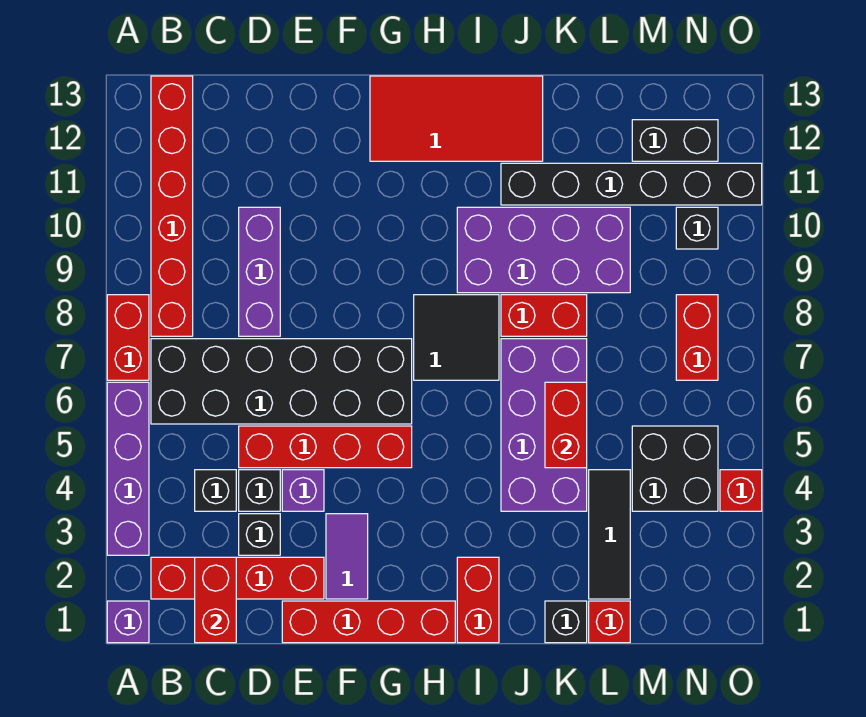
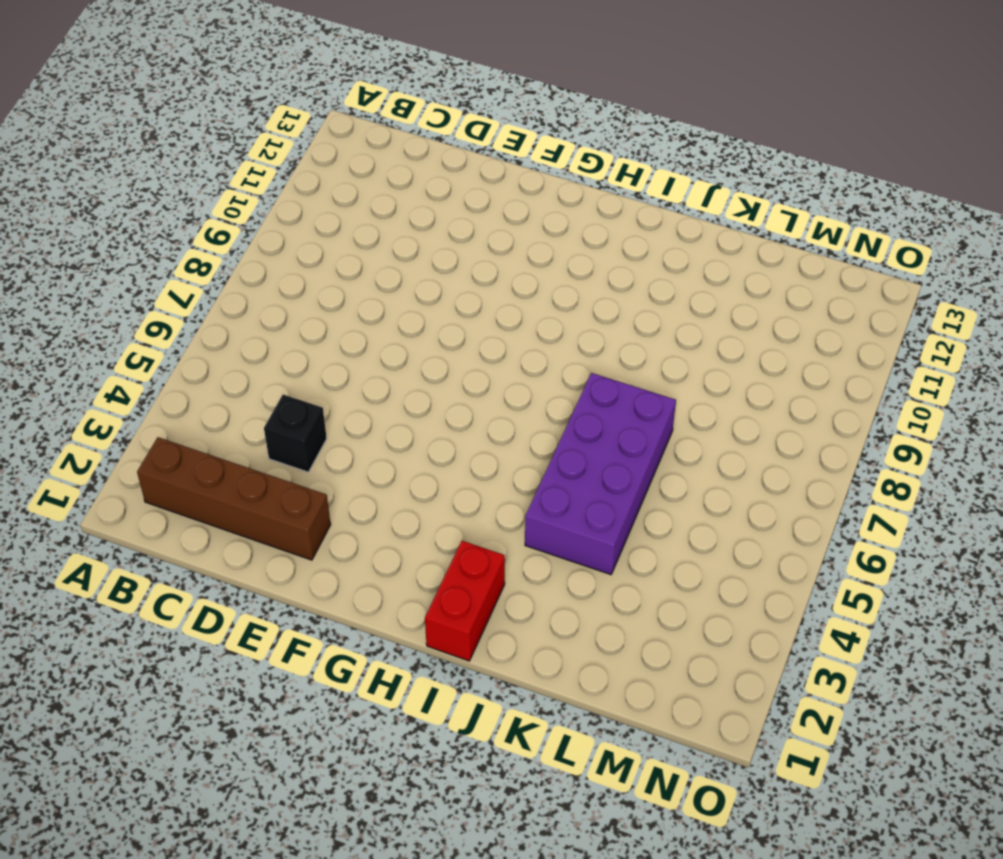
brown brick B2:E2 level 1 -> red brick B2:E2 level 1
none -> purple brick A1 level 1
none -> purple brick A3:A6 level 1
none -> red brick A7:A8 level 1
none -> black brick B6:G7 level 1

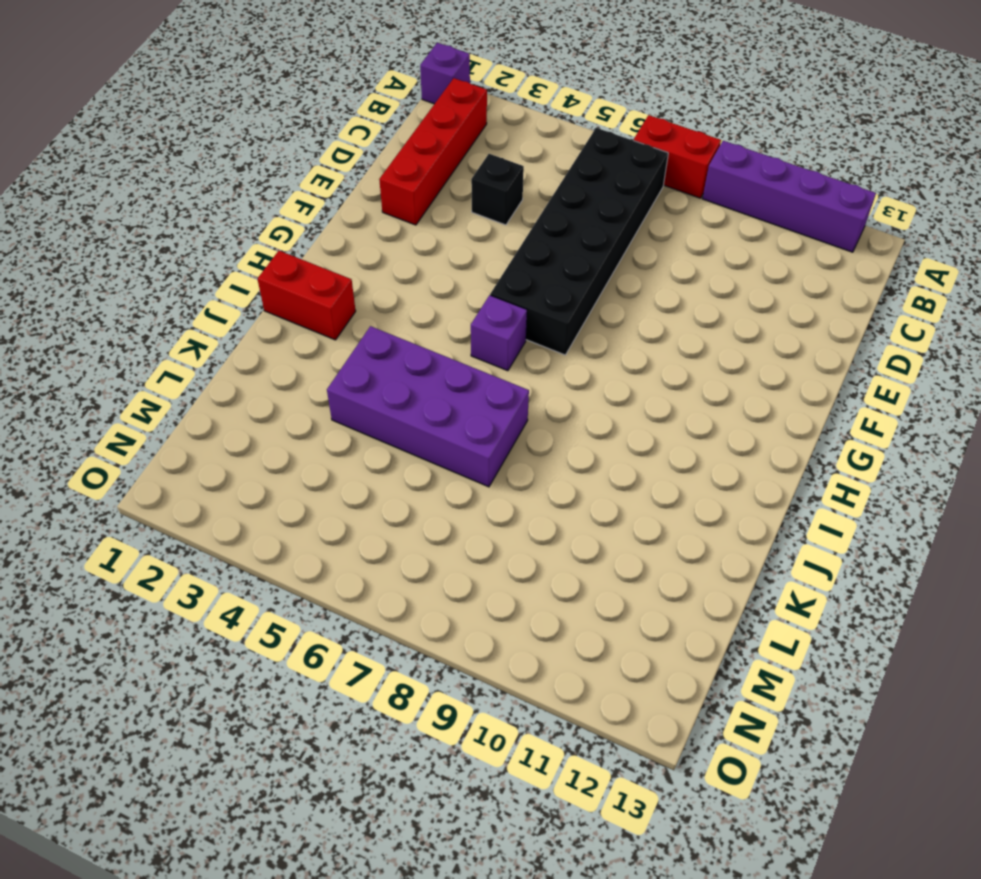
purple brick A9:A12 level 1 -> purple brick A3:A6 level 1
purple brick H6 level 1 -> purple brick E4 level 1
none -> red brick B8:B13 level 1
none -> black brick C4 level 1
none -> black brick D3 level 1
none -> red brick D5:G5 level 1

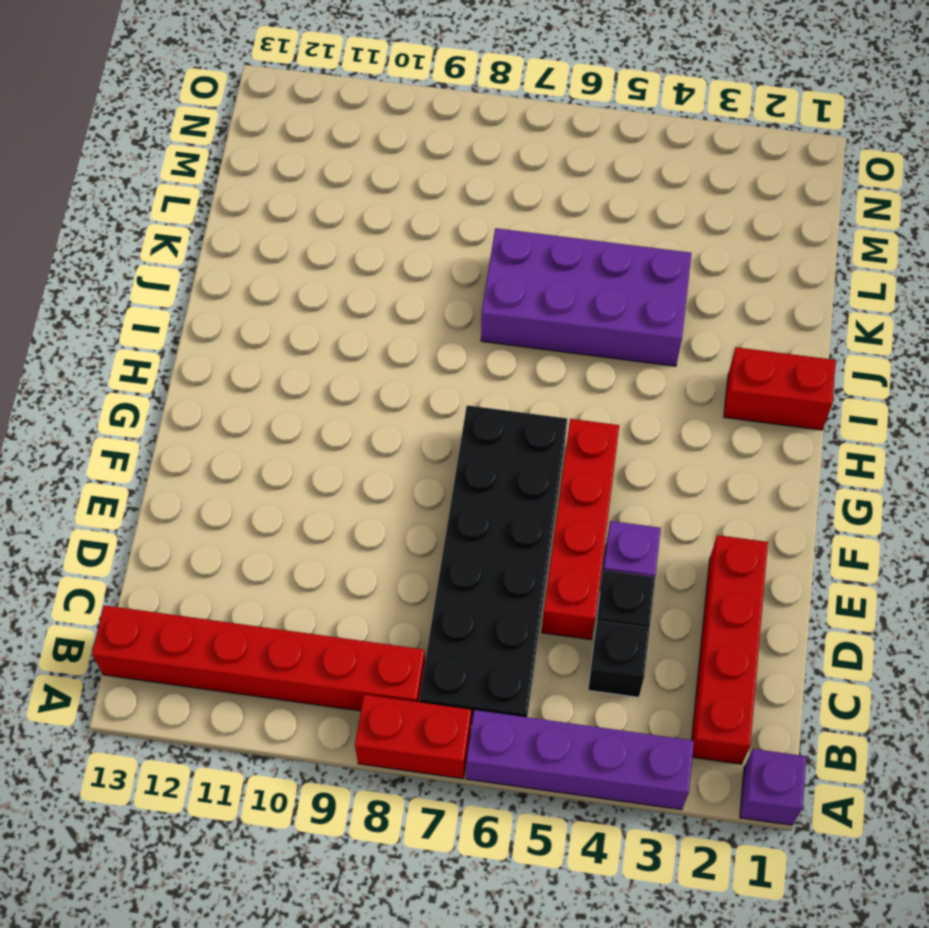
none -> black brick D3 level 1
none -> purple brick D8:D10 level 1
none -> red brick E1:H1 level 1
none -> purple tile F2:F3 level 1

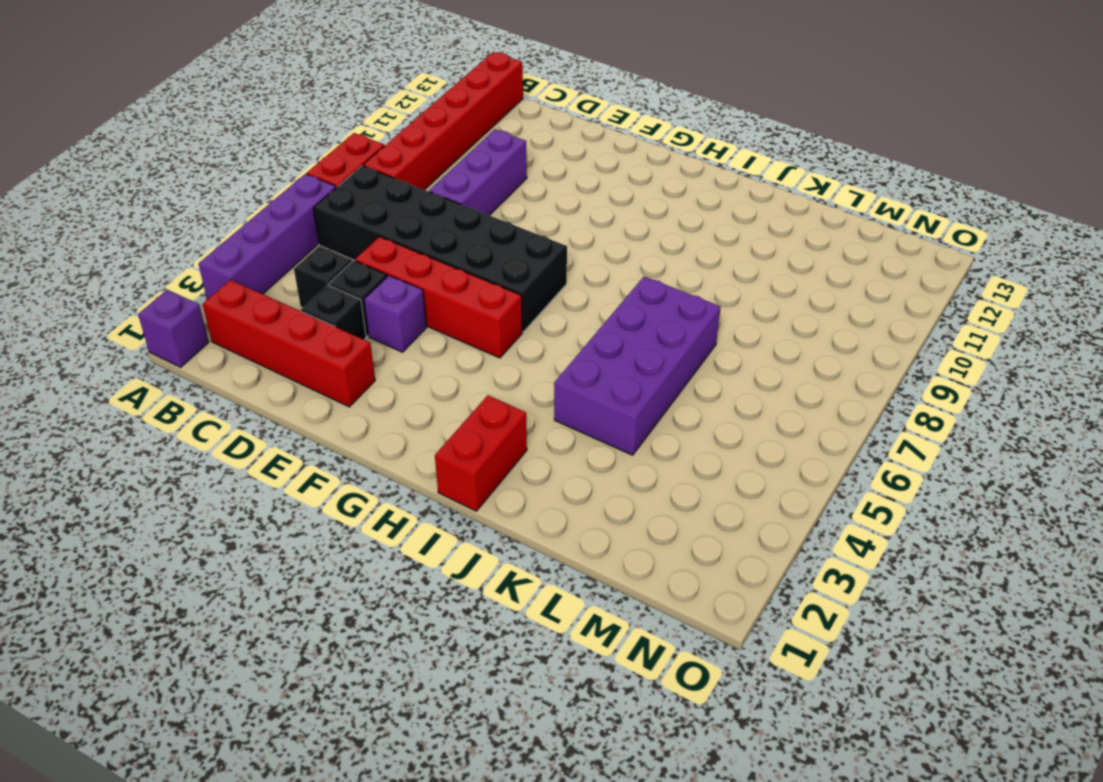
none -> red brick E1:H1 level 1
none -> purple tile F2:F3 level 1
none -> red tile G12:J13 level 1
none -> black tile H7:I8 level 1

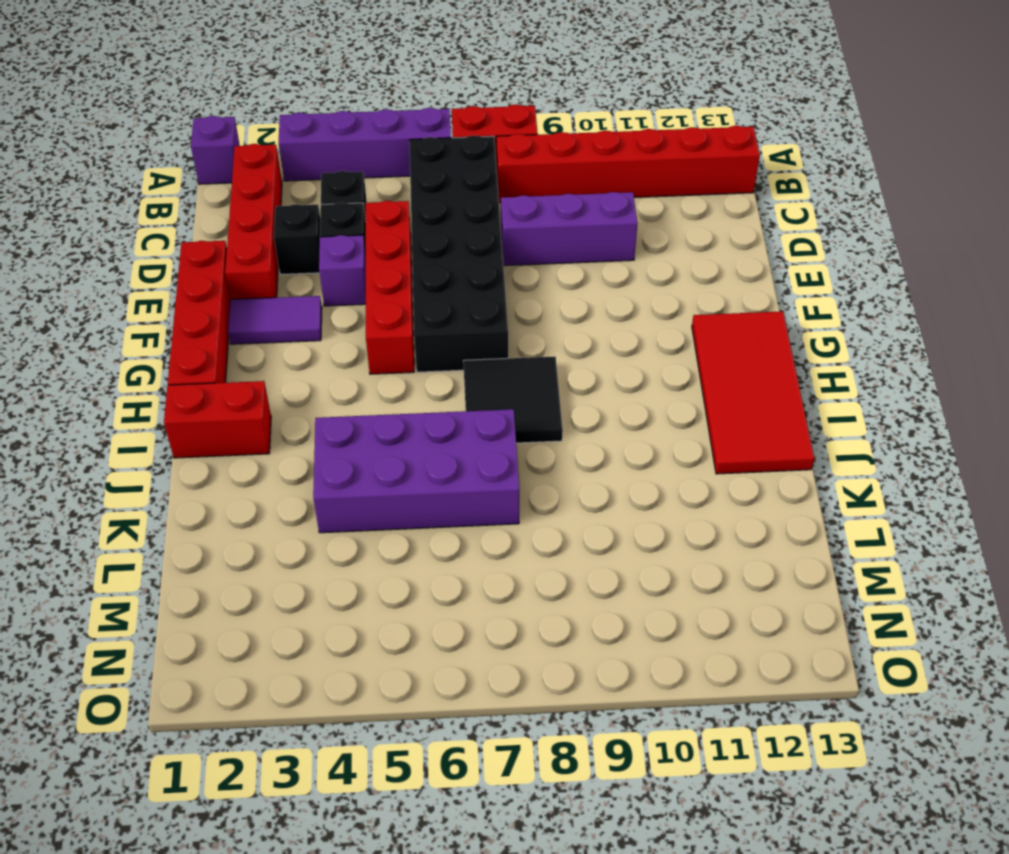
none -> purple brick I9:L10 level 1
none -> red brick J8:K8 level 1
none -> black brick J11:O11 level 1
none -> black brick K1 level 1

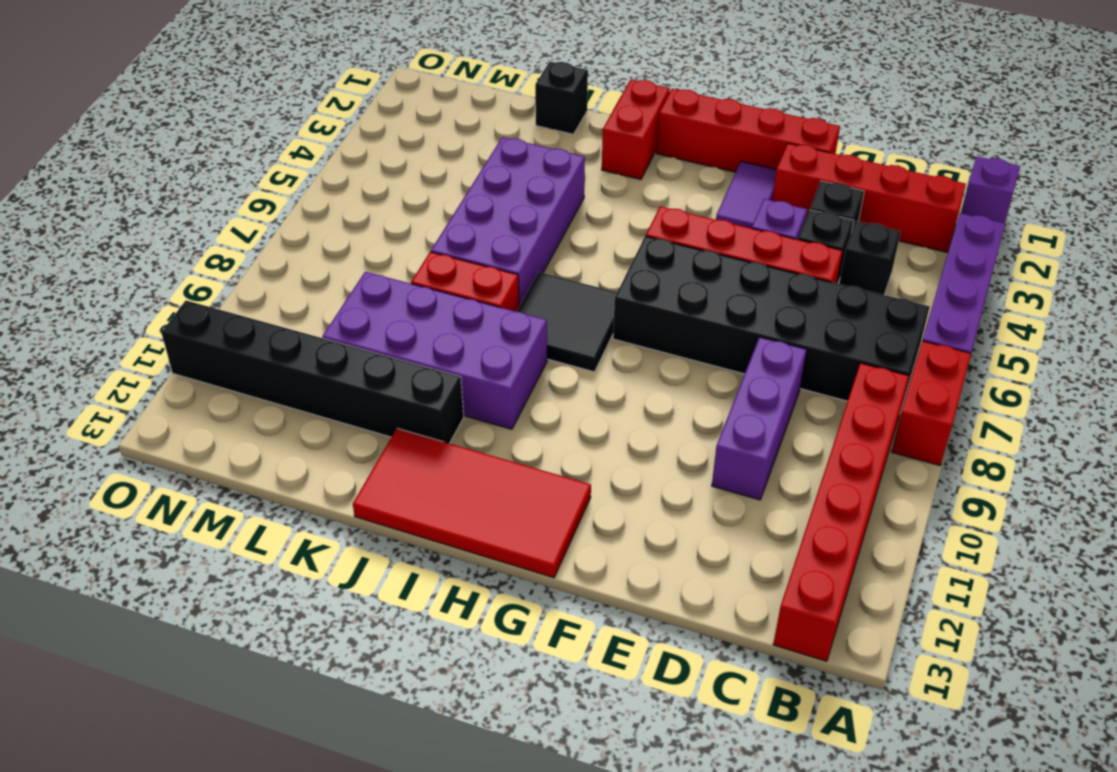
none -> red brick L1 level 1
none -> black tile L2:L4 level 1
none -> black brick M4:N5 level 1
none -> black brick M12:N12 level 1

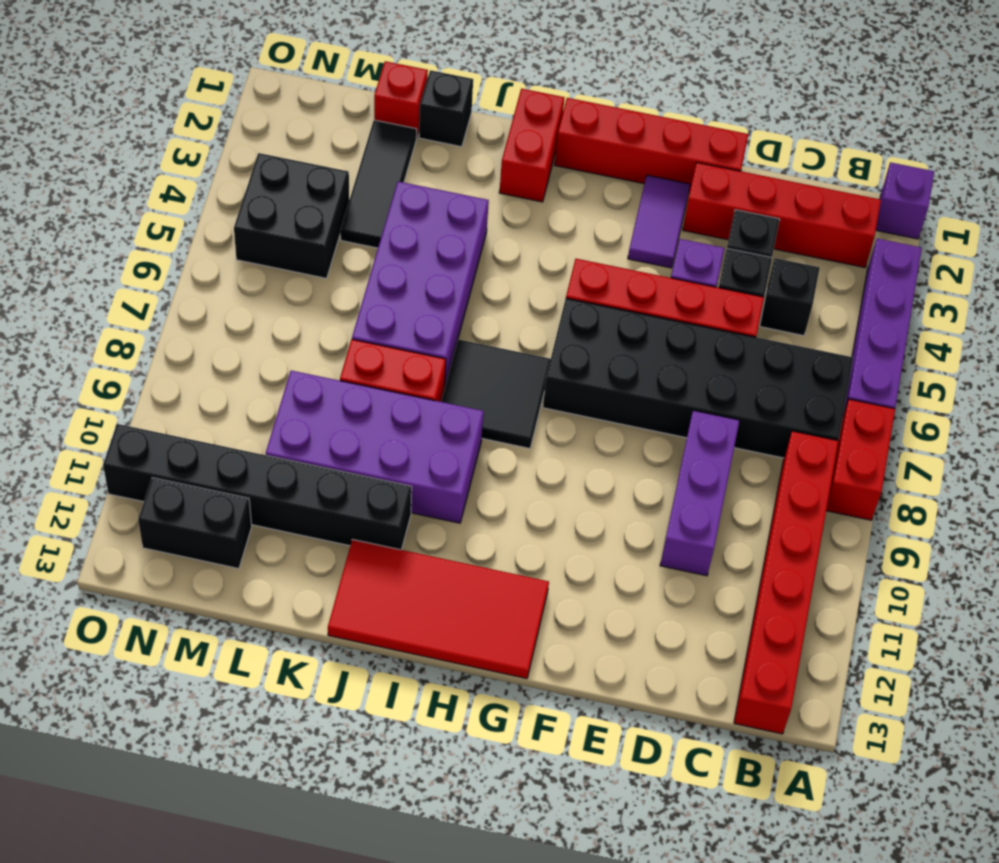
none -> red brick N7:N8 level 1
none -> black brick N10 level 1
none -> red brick O4 level 1
none -> red brick C1:C2 level 2

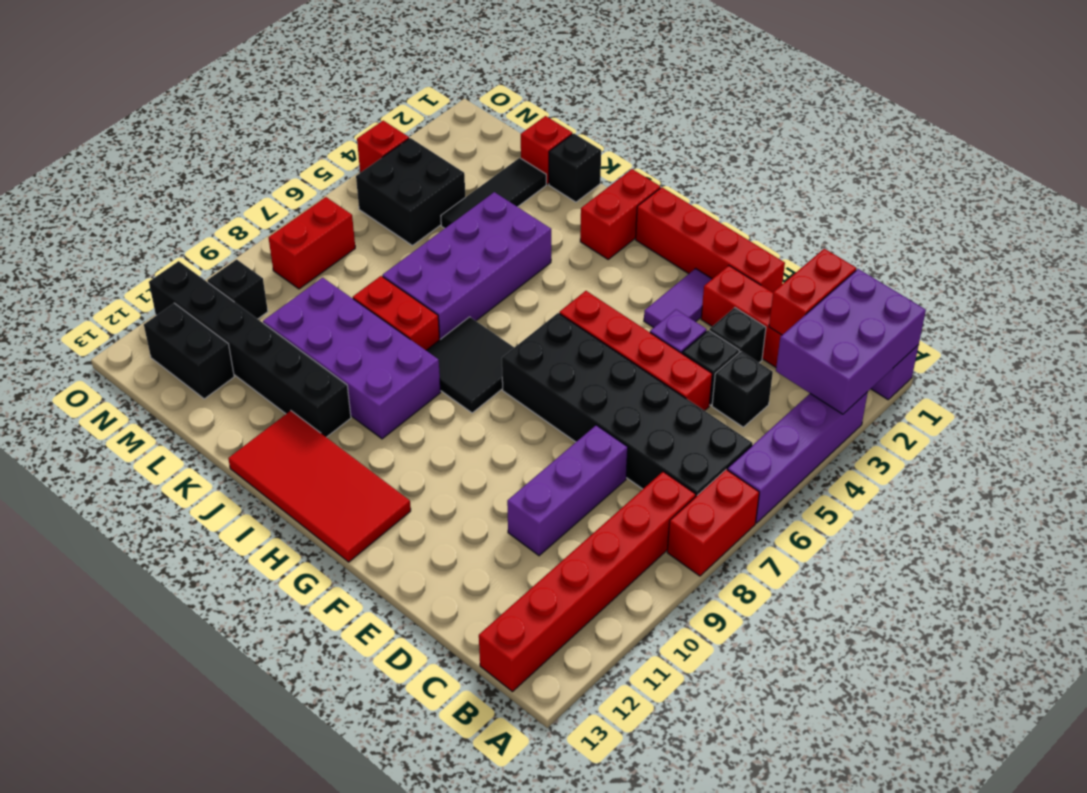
purple brick A1:B3 level 2 -> none
none -> red brick K5:K6 level 2

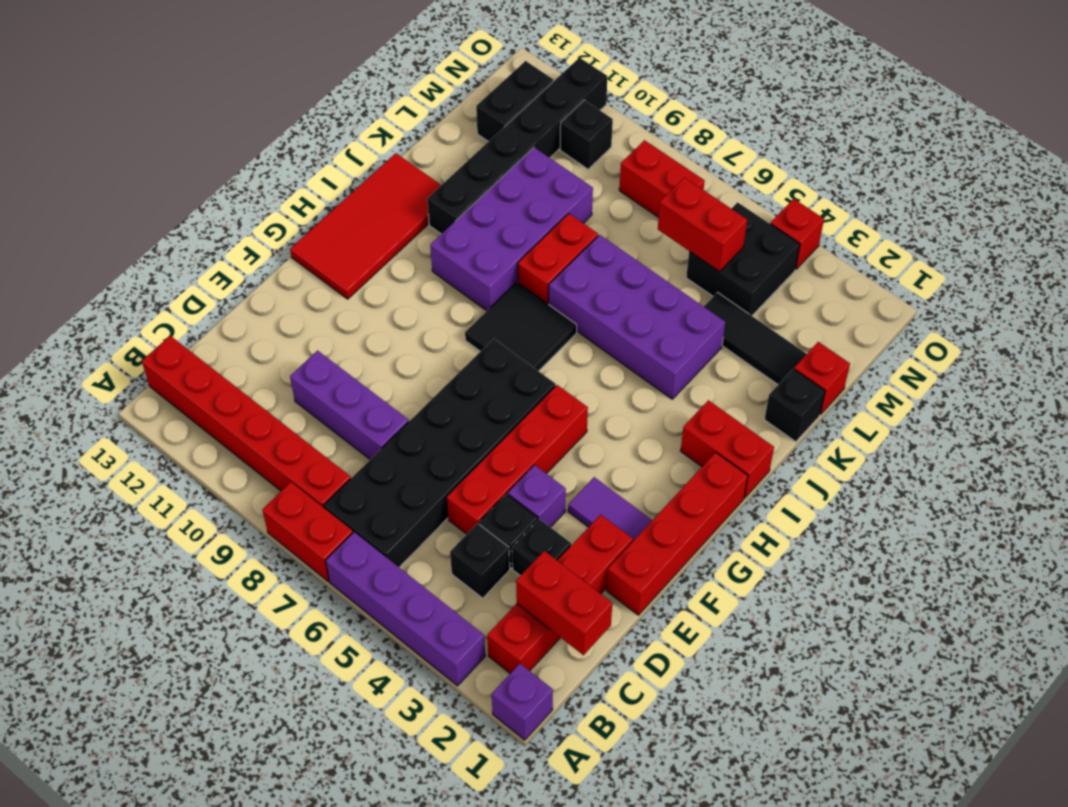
red brick M5:M6 level 2 -> red brick K5:K6 level 2

